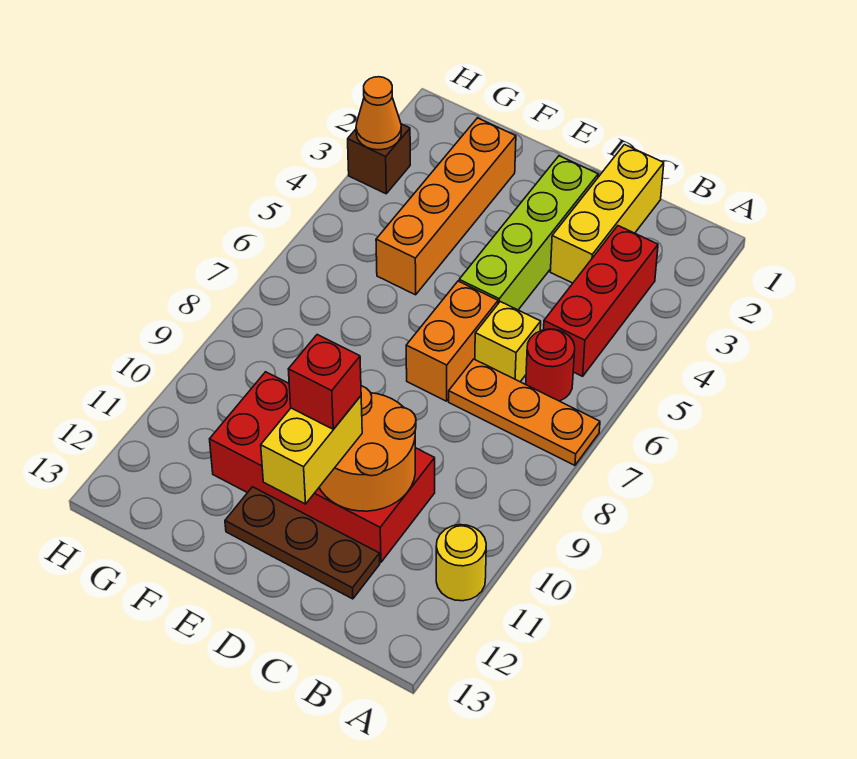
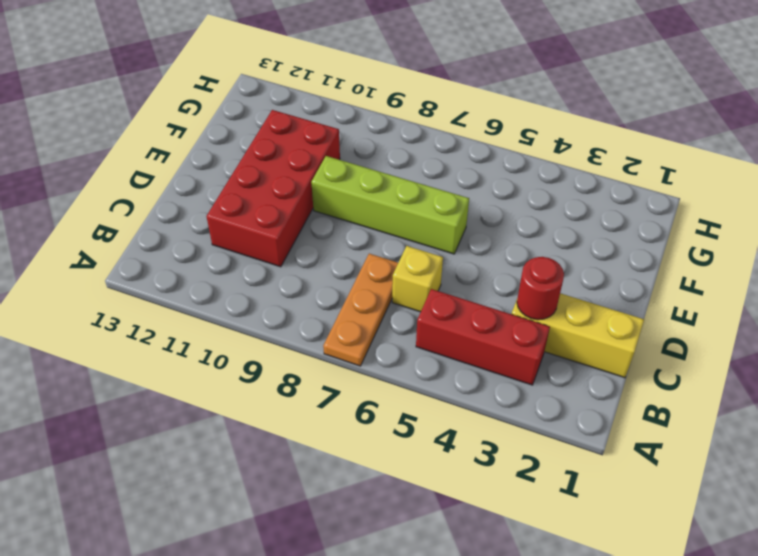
red round brick C3 level 2 -> red round brick B6 level 1
lime brick E6:E9 level 1 -> lime brick D2:D5 level 1
none -> yellow round brick A11 level 1
none -> brown plate C12:E12 level 1
none -> orange brick D6:D7 level 1

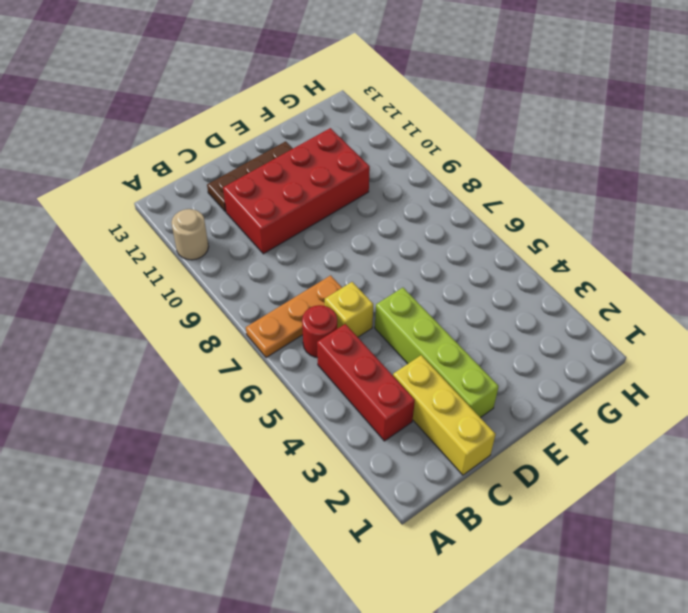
tan round brick A11 level 1 -> yellow round brick A11 level 1
none -> orange brick D6:D7 level 1
none -> orange brick F2:F5 level 1
none -> brown brick H3 level 1

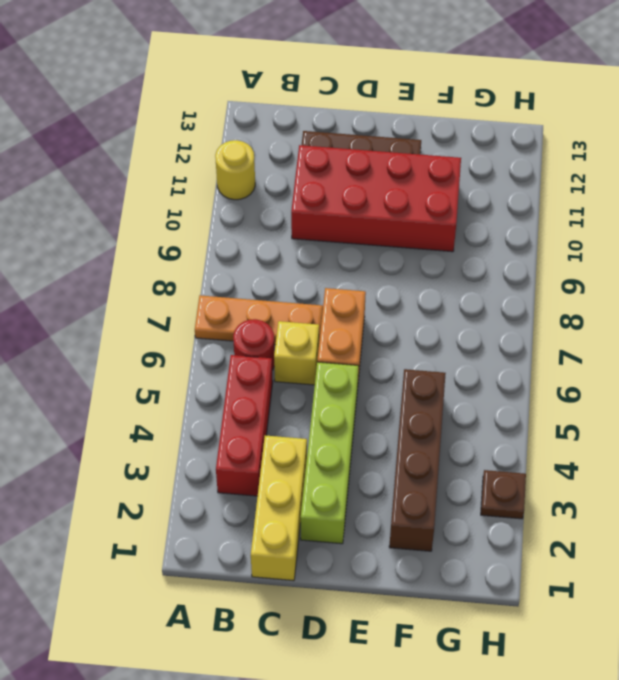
brown brick F2:F5 level 1 -> orange brick F2:F5 level 1
brown plate H3 level 1 -> brown brick H3 level 1
none -> orange round brick C10:D11 level 2
none -> orange cone H3 level 2
none -> yellow brick D11:D12 level 3

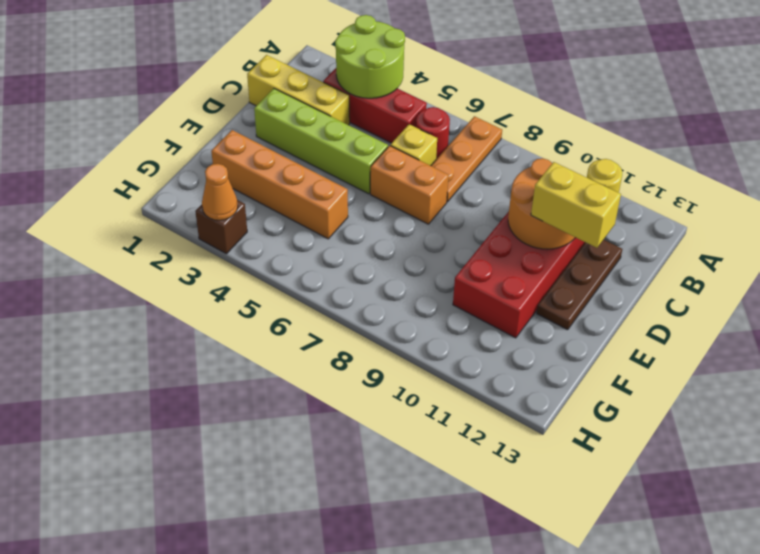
lime round brick A3:B4 level 2 -> none
none -> red brick D11 level 4

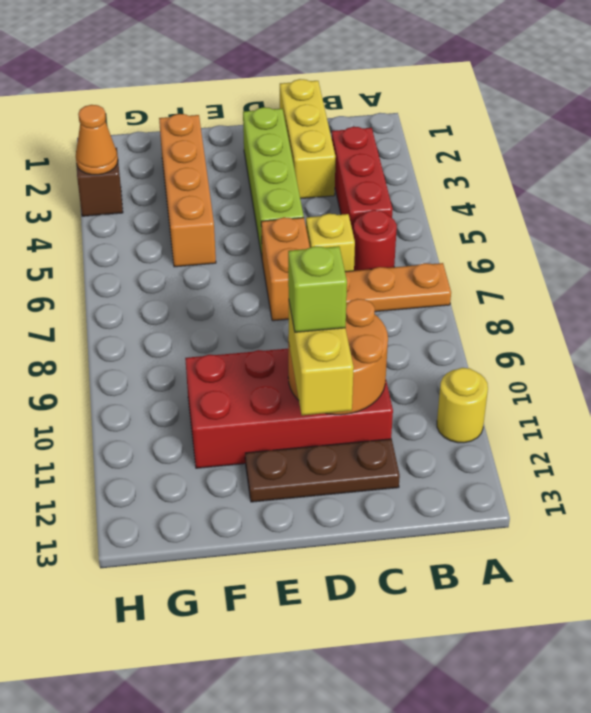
lime brick D11 level 4 -> red brick D11 level 4

